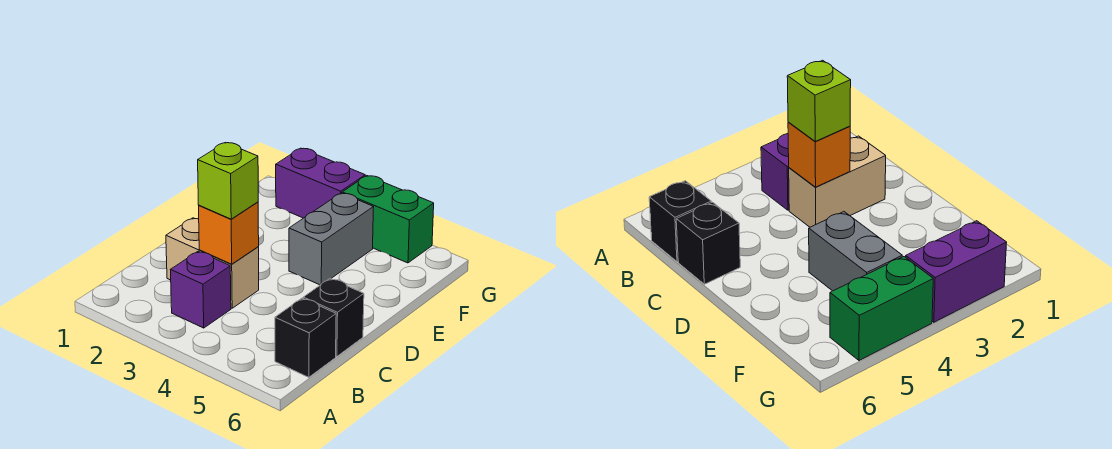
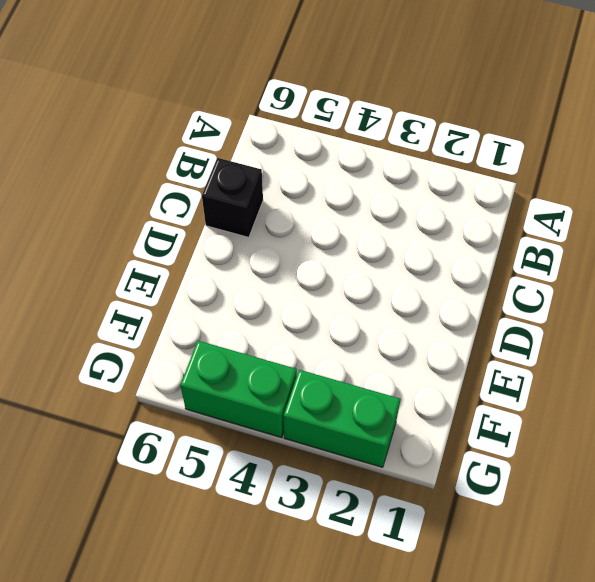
green brick G2:G3 level 1 -> purple brick G2:G3 level 1
none -> purple brick B3 level 1
none -> black brick B6 level 1

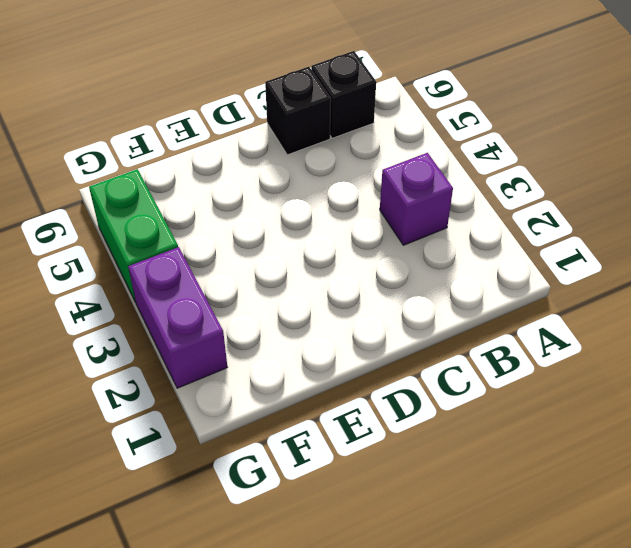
none -> tan brick C2:C3 level 1
none -> grey brick E4:F4 level 1

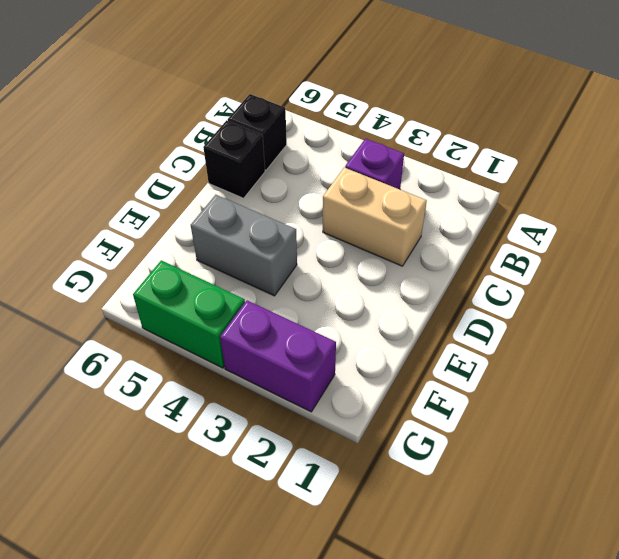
grey brick E4:E5 level 1 -> grey brick E4:F4 level 1
none -> orange brick C3 level 2
none -> lime brick C3 level 3

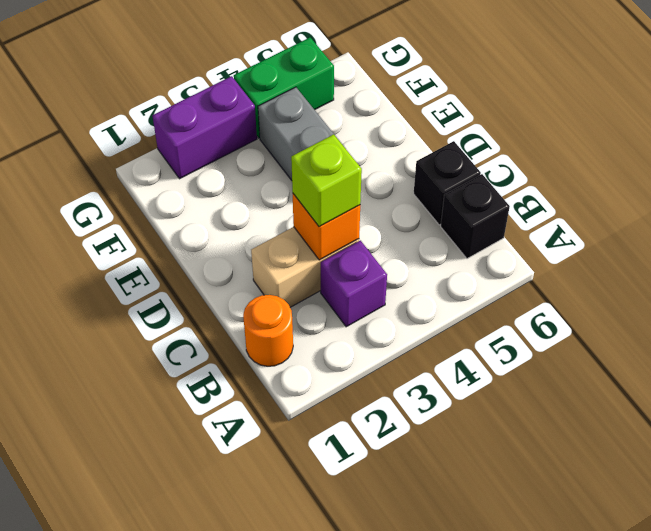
orange round brick B1 level 1 -> none

